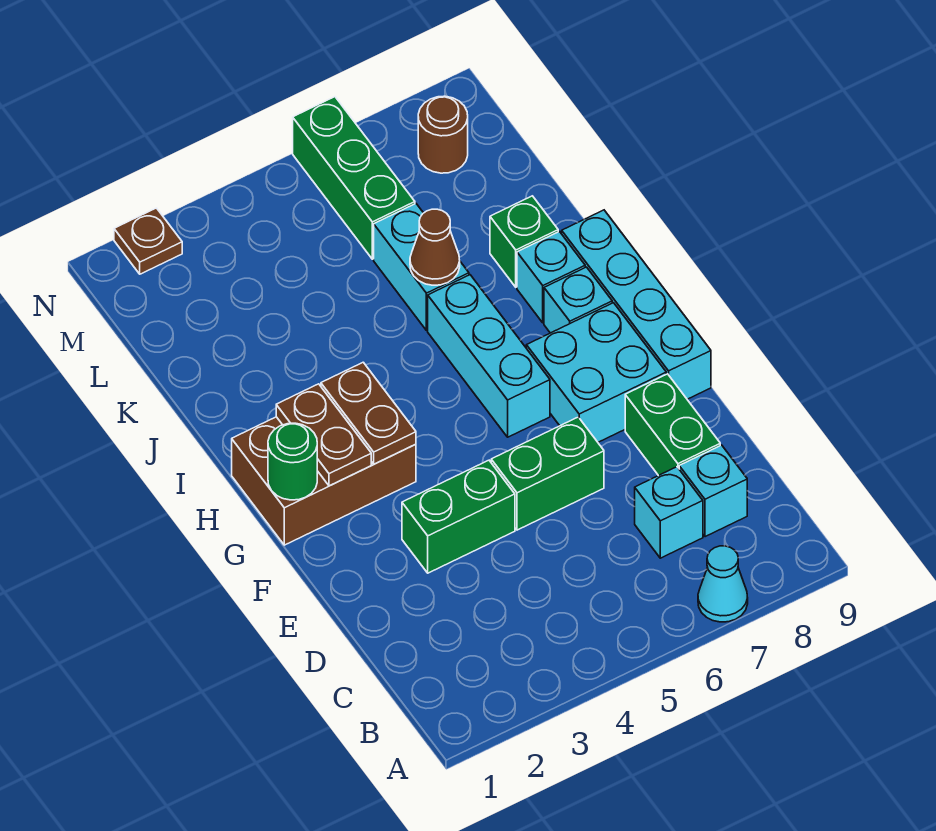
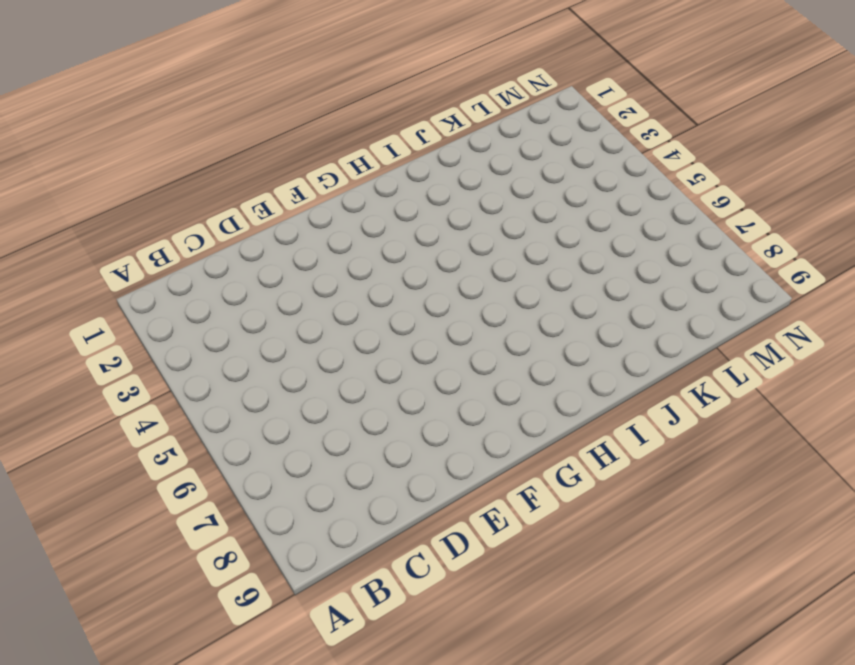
none -> cyan cone A7 level 1
none -> cyan brick C7 level 1
none -> cyan brick C8 level 1

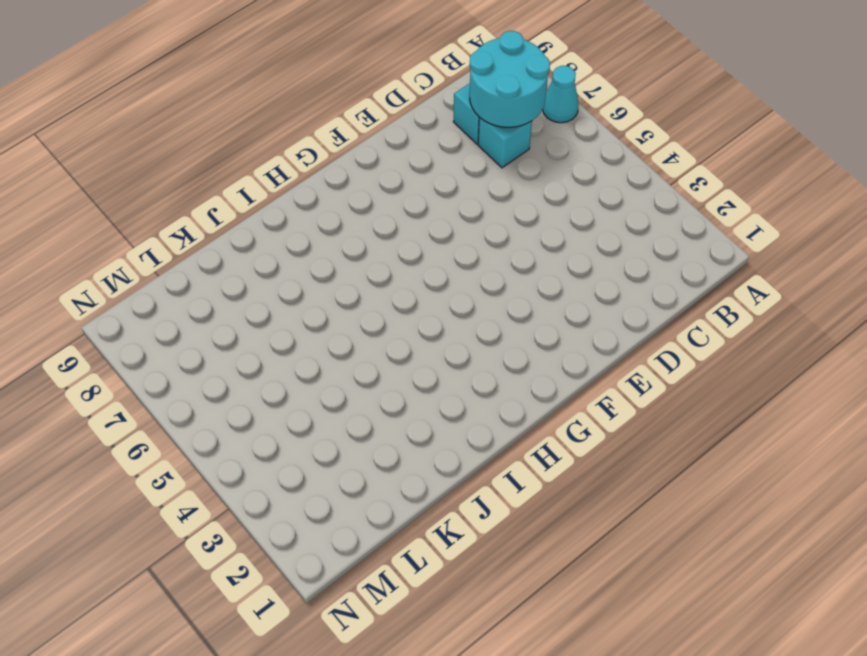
cyan round brick B7:C8 level 2 -> none
none -> green brick D8:E8 level 1
none -> green brick E3:E4 level 1
none -> green brick E5:E6 level 1

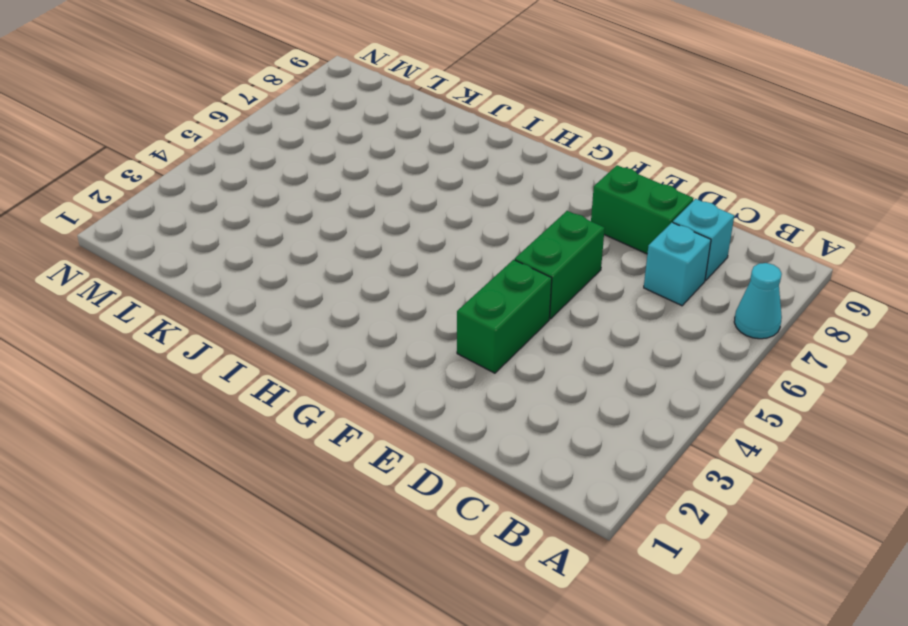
none -> cyan brick F7:G8 level 1
none -> cyan brick F9:I9 level 1
none -> brown brick G1:H3 level 1

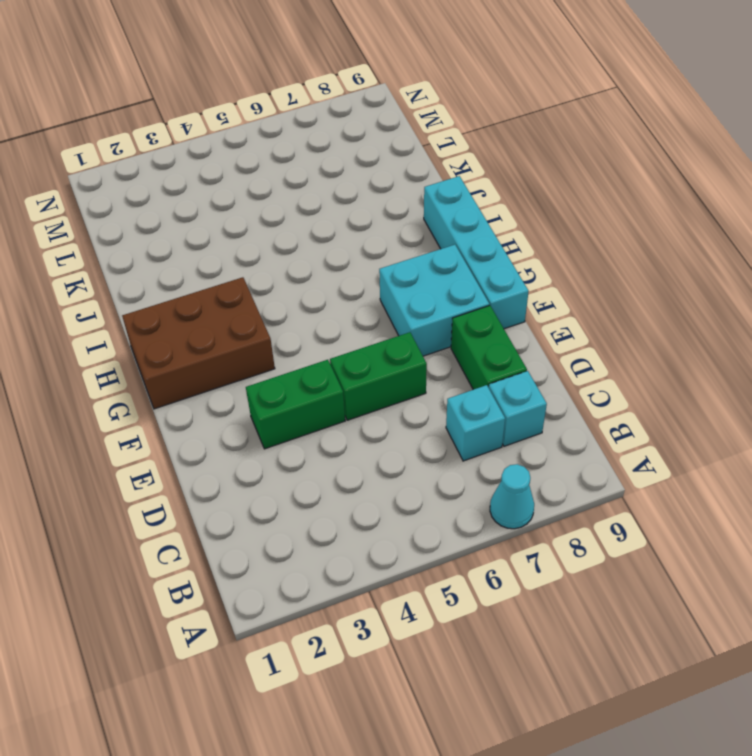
none -> cyan brick G6:I6 level 1
none -> cyan brick H8 level 1
none -> cyan brick I8 level 1

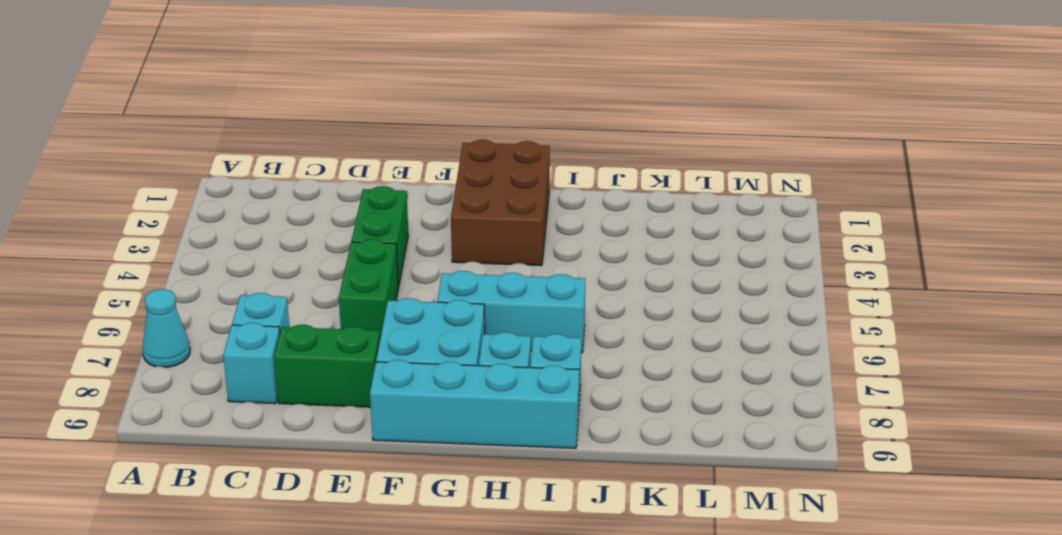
none -> cyan brick J6:K6 level 1
none -> green brick J8 level 1
none -> green brick L6:N6 level 1

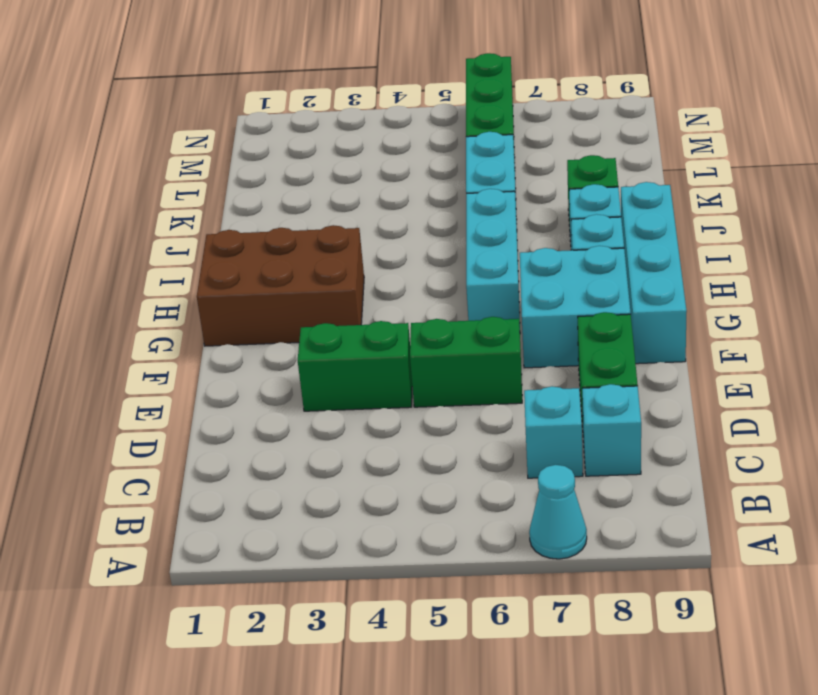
none -> brown round brick M8 level 1
none -> brown plate N2 level 1
none -> green round brick G1 level 2

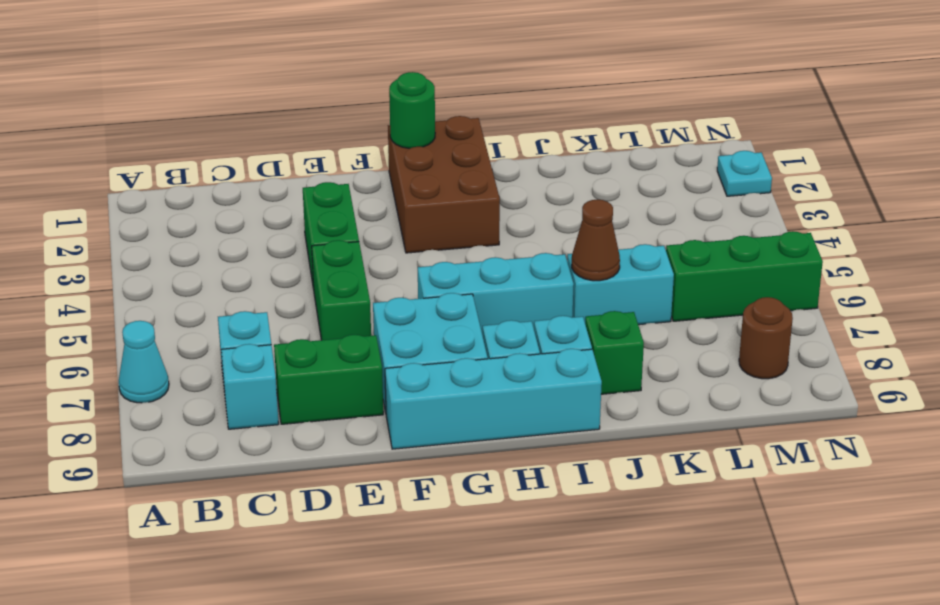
cyan plate N2 level 1 -> brown plate N2 level 1
none -> brown plate G2:H2 level 2
none -> brown plate G3:H3 level 2

